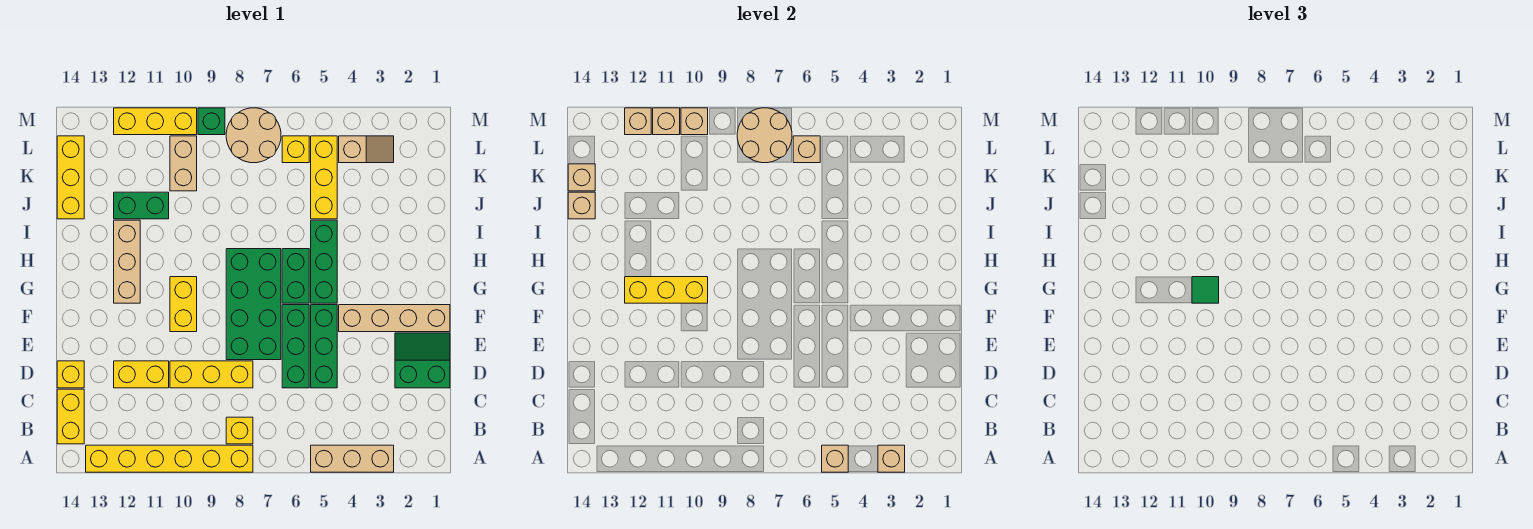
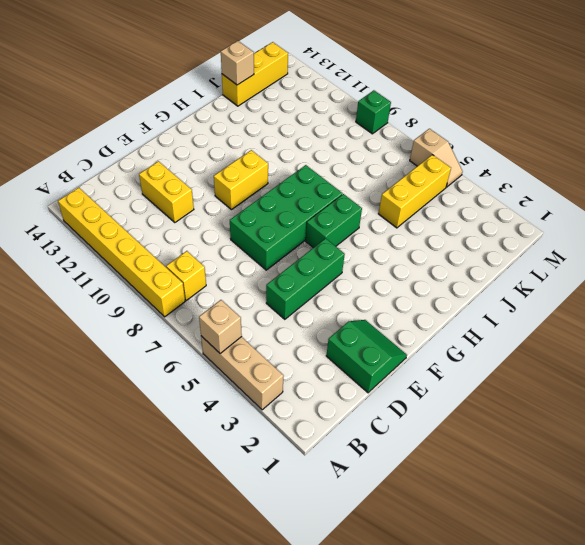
tan slope M5:M6 level 1 top 6 -> tan slope L3:L4 level 1 top 4
none -> yellow brick B14:C14 level 1
none -> green brick D6:F6 level 1
none -> yellow brick D8:D10 level 1
none -> yellow brick D14 level 1

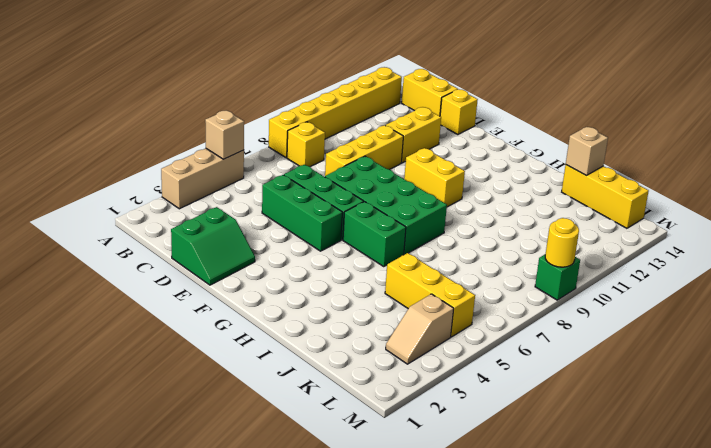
yellow round brick M9 level 2 -> none
none -> tan brick F1:F4 level 1
none -> green brick G5:I5 level 1
none -> tan brick G12:I12 level 1
none -> green brick J11:J12 level 1

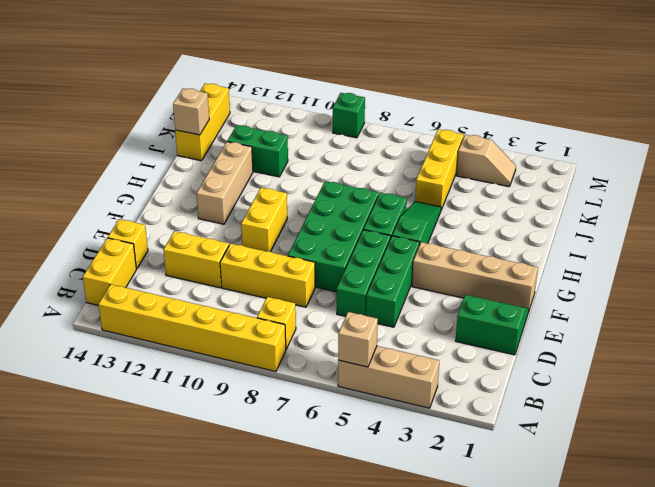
green slope G5:I5 level 1 top G -> green brick G5:I5 level 1
none -> tan brick K10:L10 level 1
none -> yellow brick L6 level 1
none -> tan round brick L7:M8 level 1
none -> yellow brick M10:M12 level 1

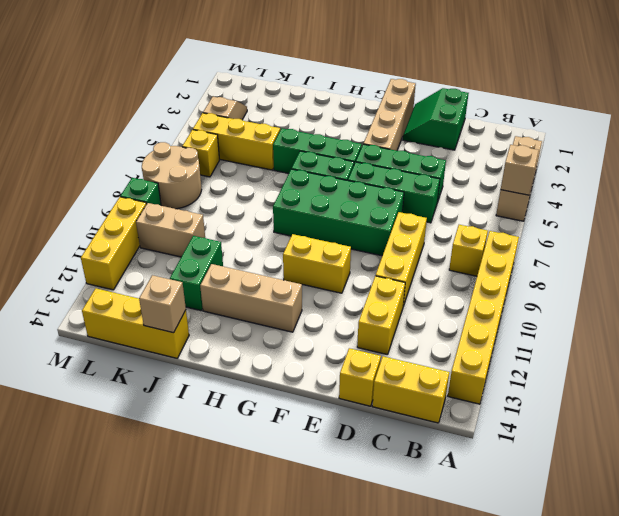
none -> tan brick A3 level 2
none -> yellow brick G10:G12 level 2
none -> tan brick K14 level 2
none -> tan brick L6 level 2

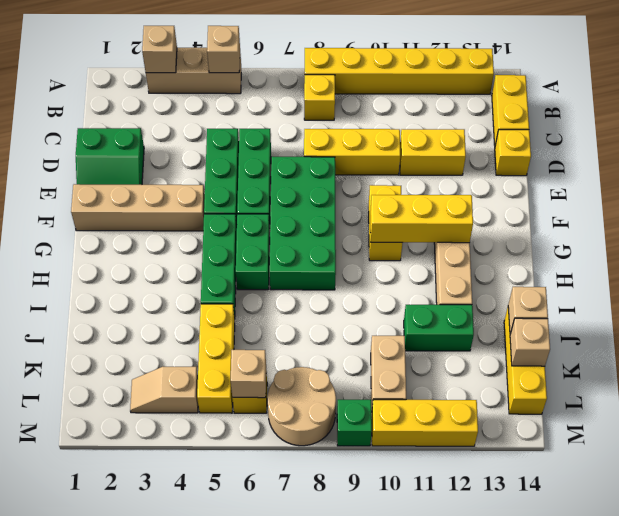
none -> tan round brick L7:M8 level 2
none -> tan brick M10 level 2
none -> tan brick M11 level 2
none -> tan brick M12 level 2

